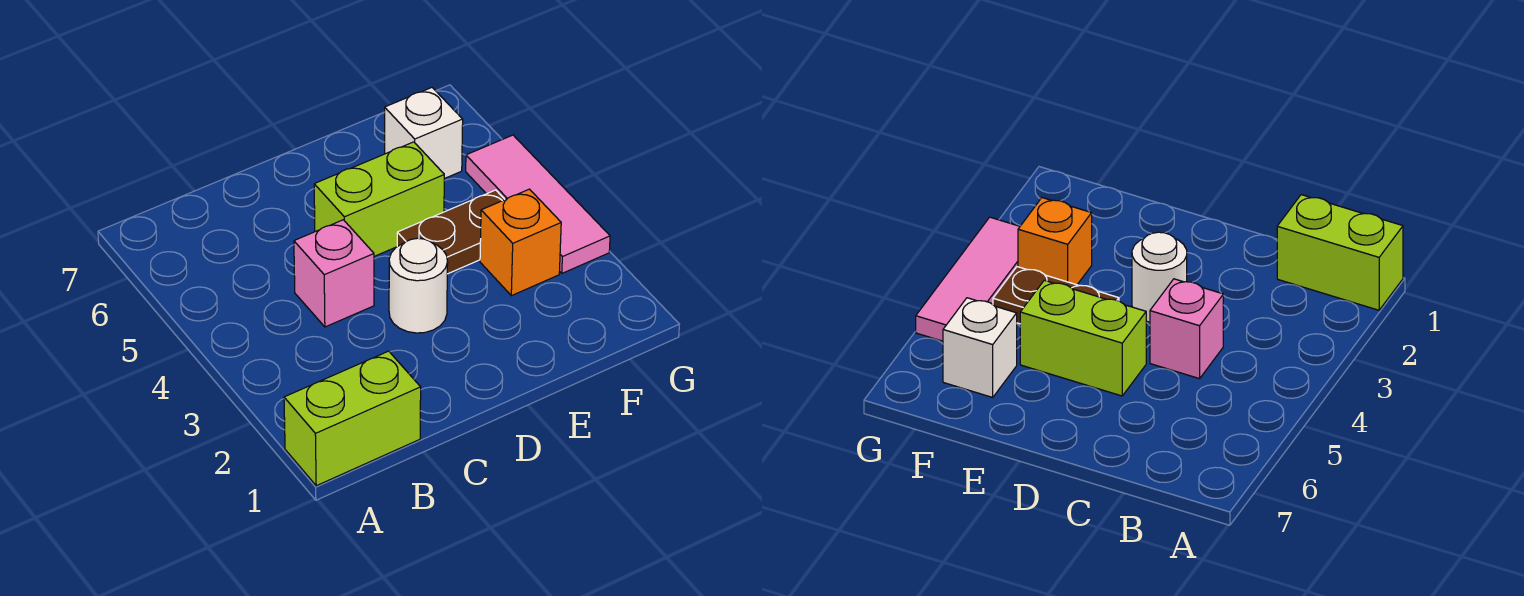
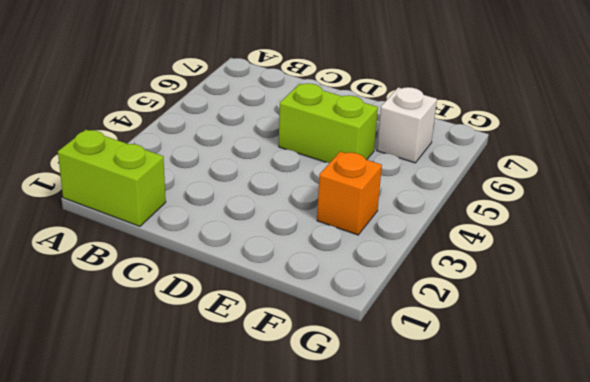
none -> pink brick C4 level 1
none -> white round brick D3 level 1

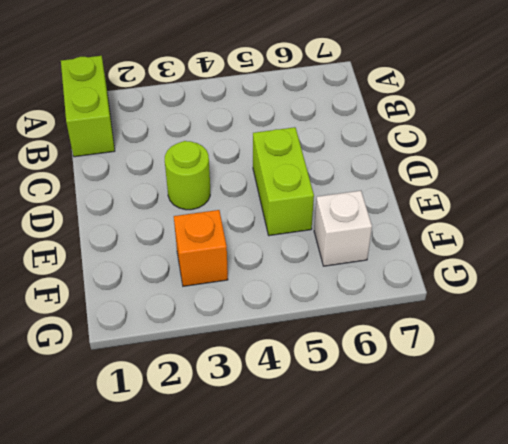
lime round brick D3 level 1 -> white round brick D3 level 1
none -> pink brick C4 level 1
none -> brown plate E4:F4 level 1

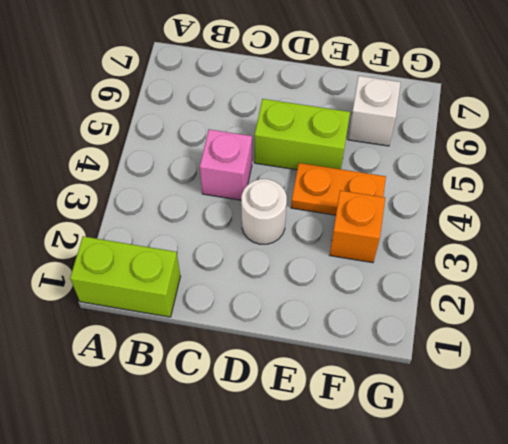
orange plate E4:F4 level 1 -> brown plate E4:F4 level 1
none -> pink tile G3:G5 level 1

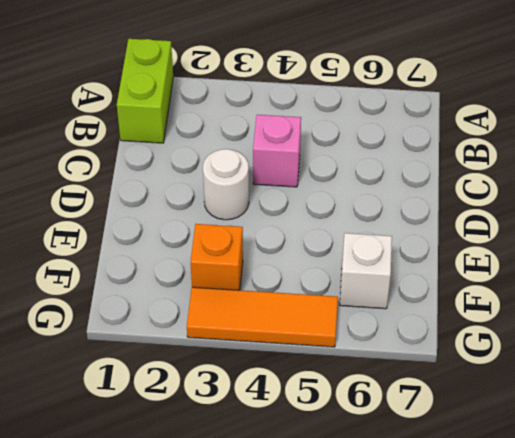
orange tile G3:G5 level 1 -> pink tile G3:G5 level 1
none -> lime brick D5:E5 level 1
none -> brown plate E4:F4 level 1

